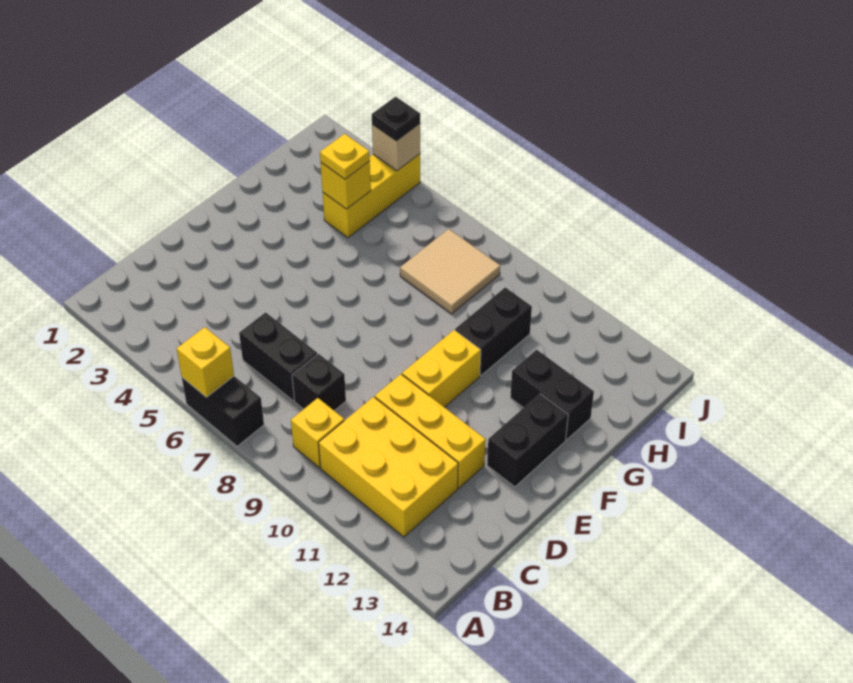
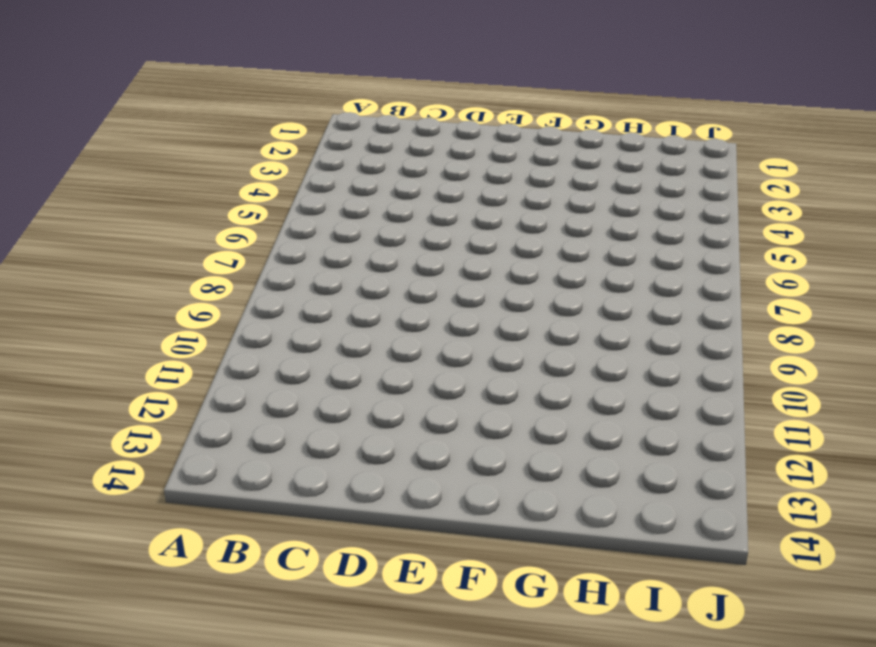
none -> black brick A6:A7 level 1
none -> yellow brick B9 level 1
none -> yellow brick B10:C12 level 1

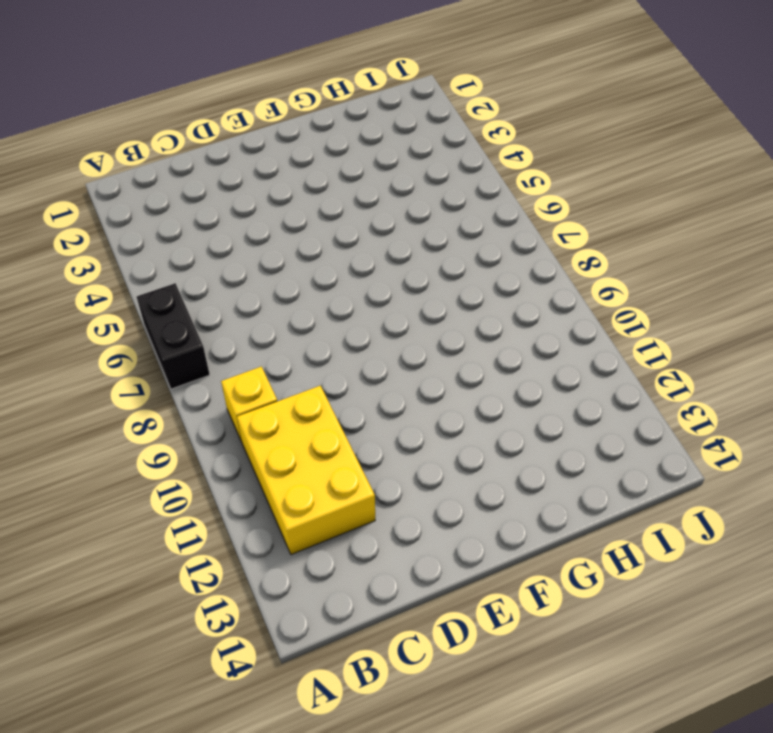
none -> black brick C6:C7 level 1
none -> black brick C8 level 1
none -> yellow brick D10:D12 level 1

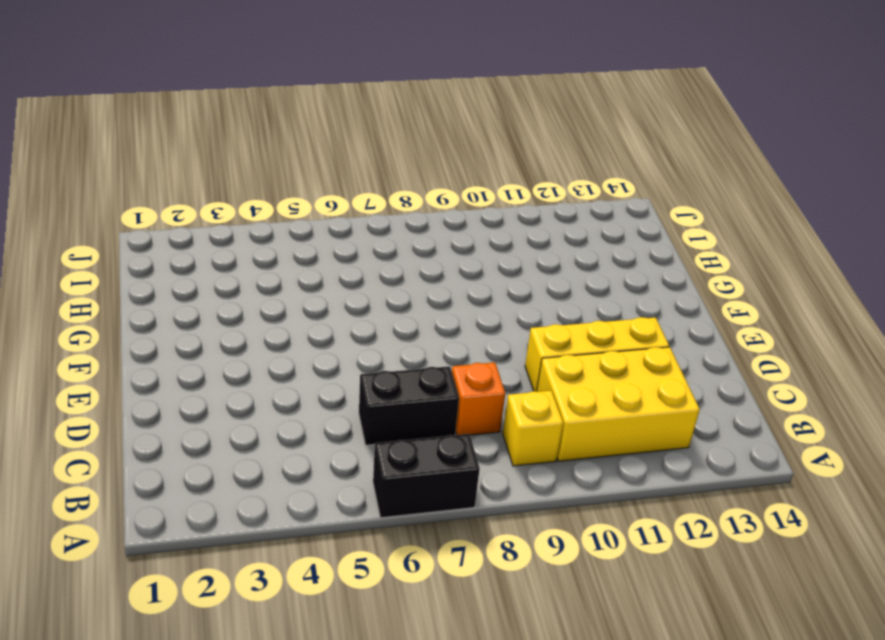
orange brick C8 level 1 -> black brick C8 level 1
none -> yellow brick E10:F10 level 1
none -> black brick E13:F13 level 1
none -> black brick G10:H10 level 1

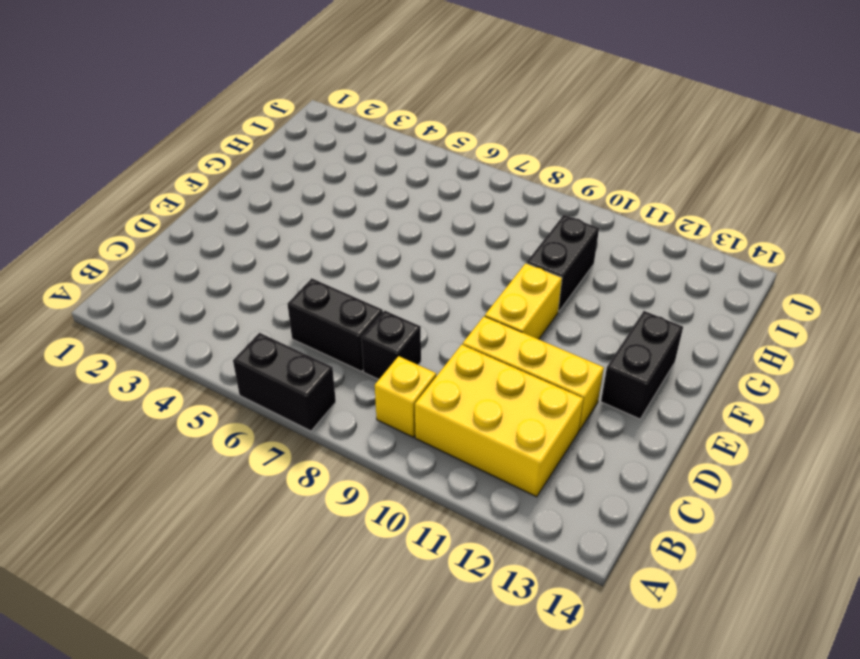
none -> black brick G12:G13 level 1
none -> yellow brick H4:J4 level 1
none -> tan tile H7:I8 level 1

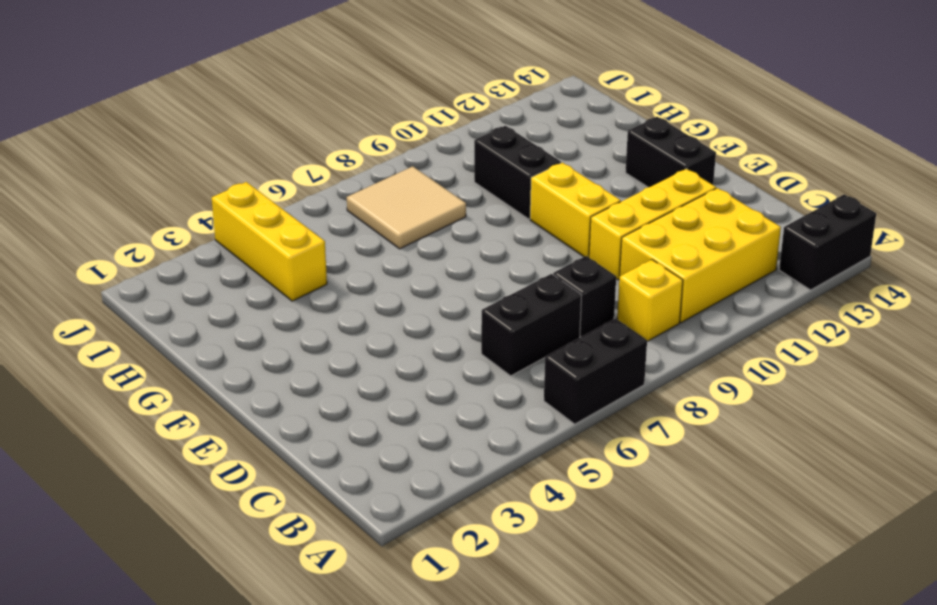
black brick A13:A14 level 1 -> black brick G12:G13 level 1
none -> yellow brick A6 level 2
none -> yellow brick H4 level 2
none -> tan brick J4 level 2

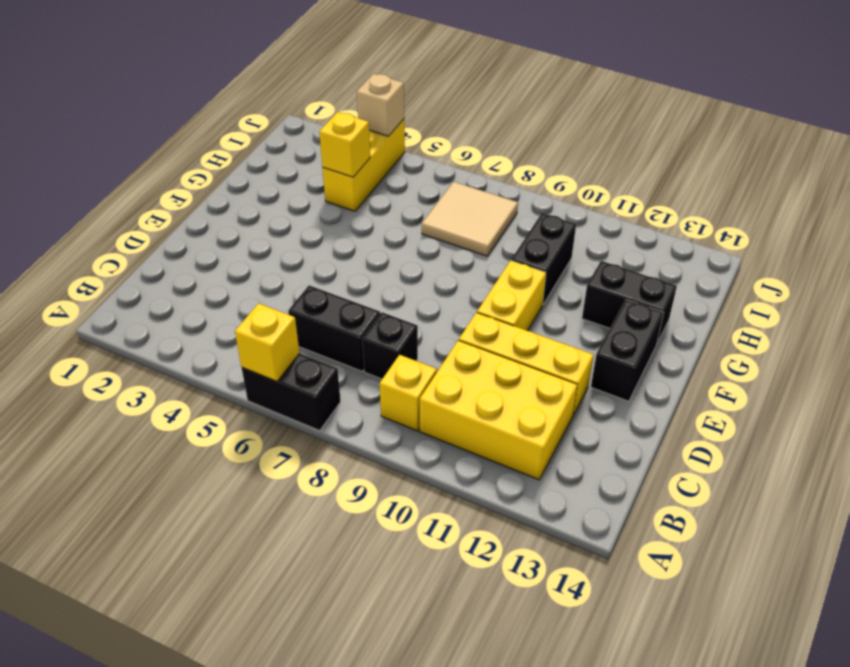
none -> yellow plate H4 level 3
none -> black plate J4 level 3

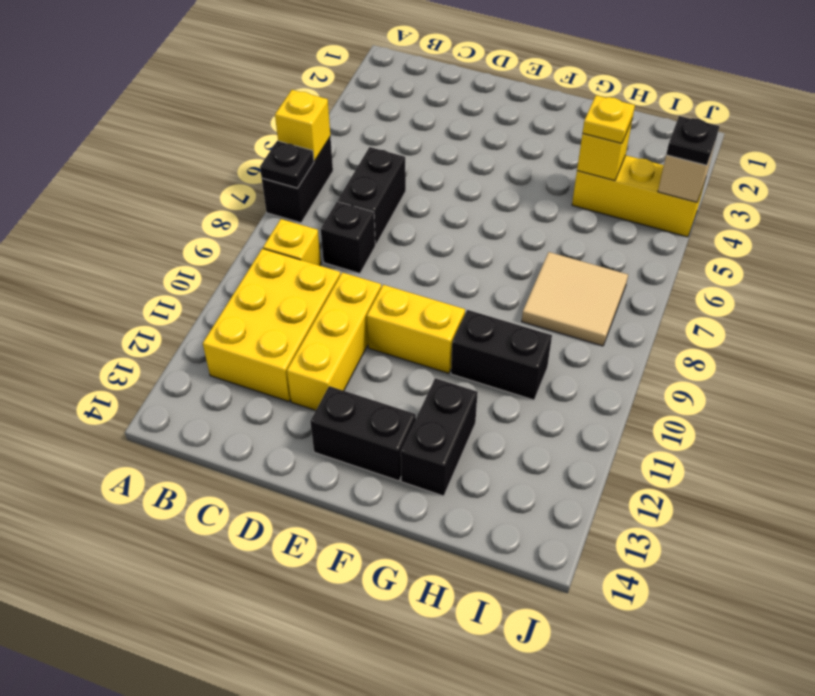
black plate A7 level 2 -> none

